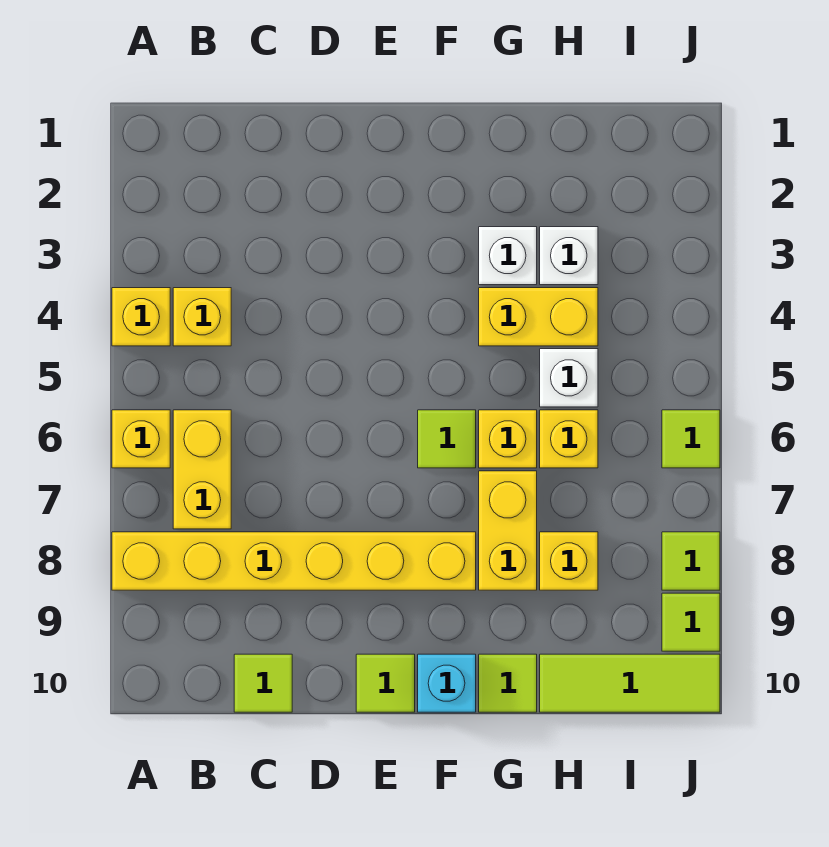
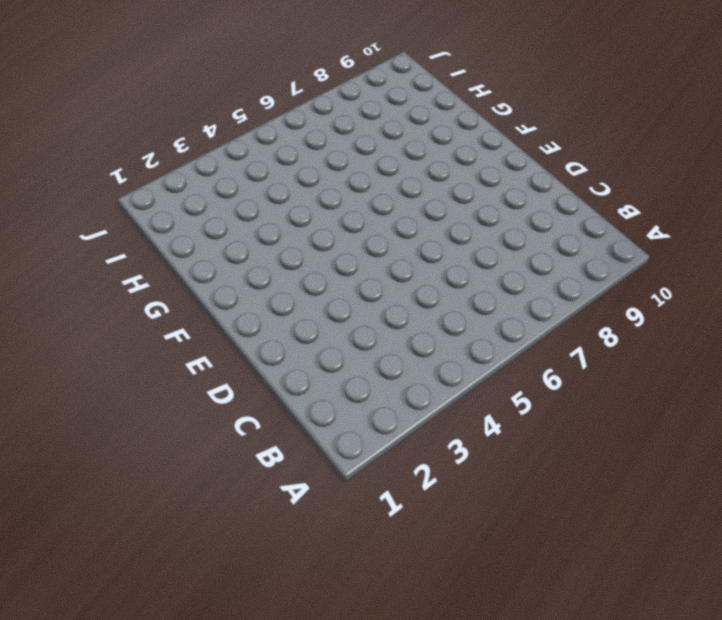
none -> yellow brick A4 level 1
none -> yellow brick A6 level 1
none -> yellow brick A8:F8 level 1

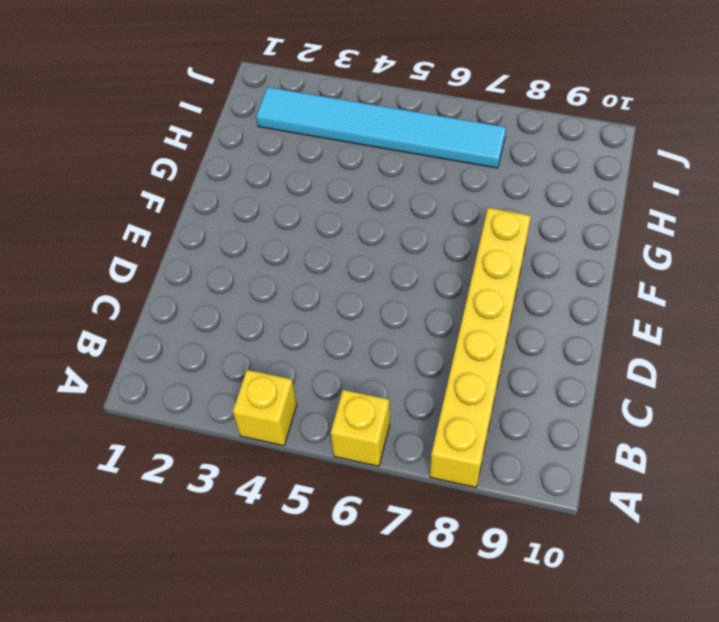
cyan tile I2:I7 level 1 -> none
none -> yellow brick B4 level 1
none -> yellow brick B6:B7 level 1
none -> lime tile C10 level 1

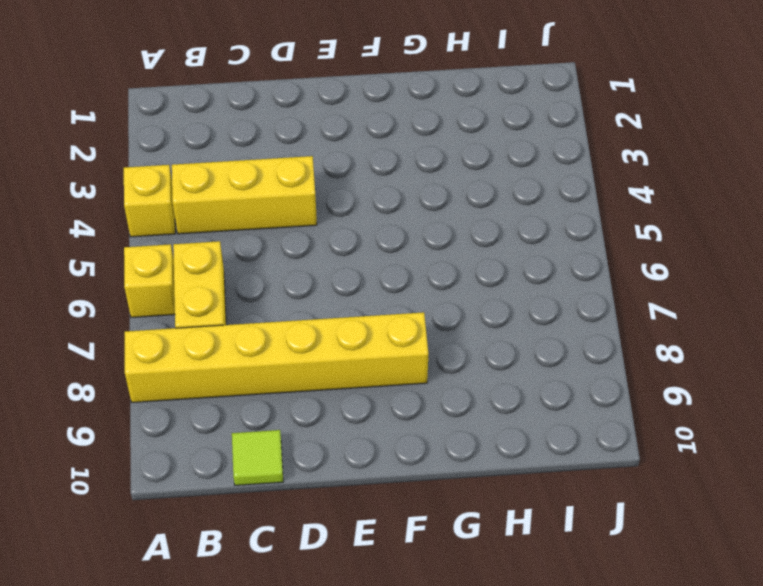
yellow brick B4:D4 level 1 -> yellow brick B4 level 1
none -> lime tile E10 level 1
none -> lime tile F6 level 1
none -> cyan brick F10 level 1

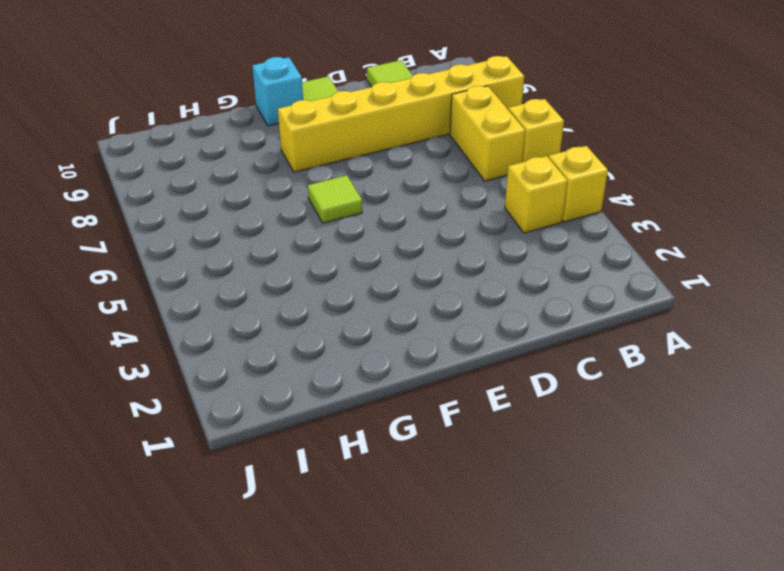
none -> white brick G3 level 1
none -> yellow brick G4:H4 level 1
none -> yellow brick G6 level 1

